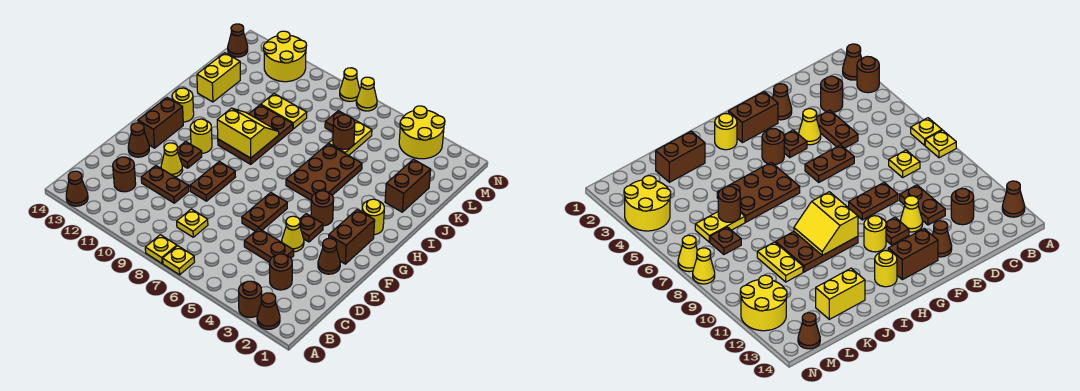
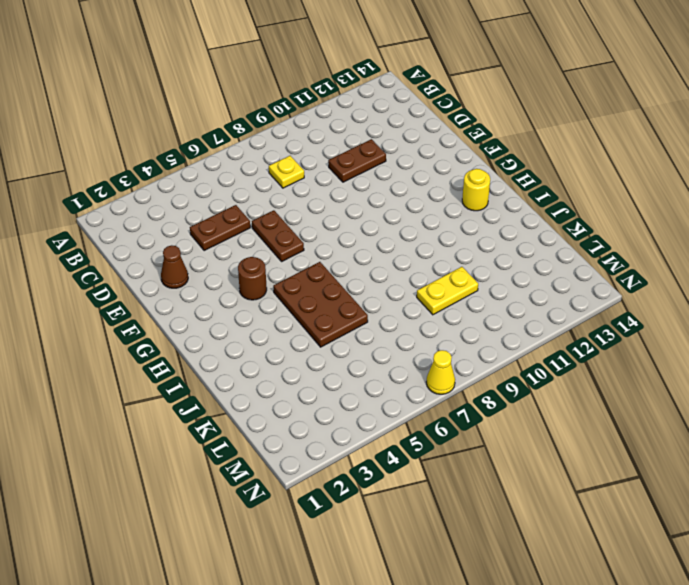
none -> brown cone A2 level 1
none -> brown round brick A3 level 1
none -> yellow plate A7 level 1
none -> yellow plate A8 level 1

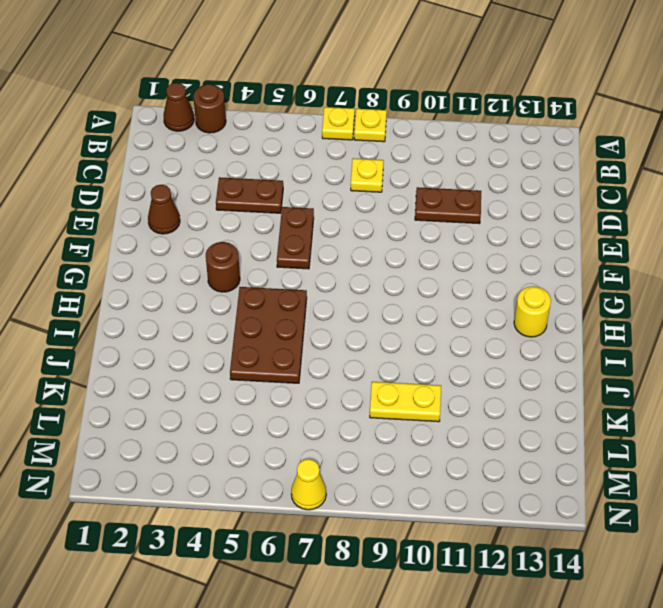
none -> brown cone A13 level 1
none -> brown round brick C3 level 1
none -> brown round brick C12 level 1
none -> yellow cone E4 level 1

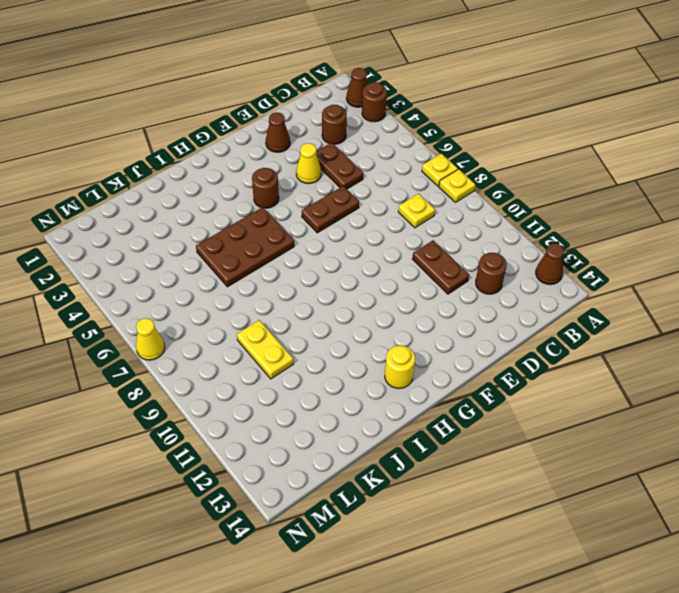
none -> brown plate E9:F9 level 1
none -> yellow cone E11 level 1
none -> brown cone E13 level 1
none -> brown brick F2:G2 level 1

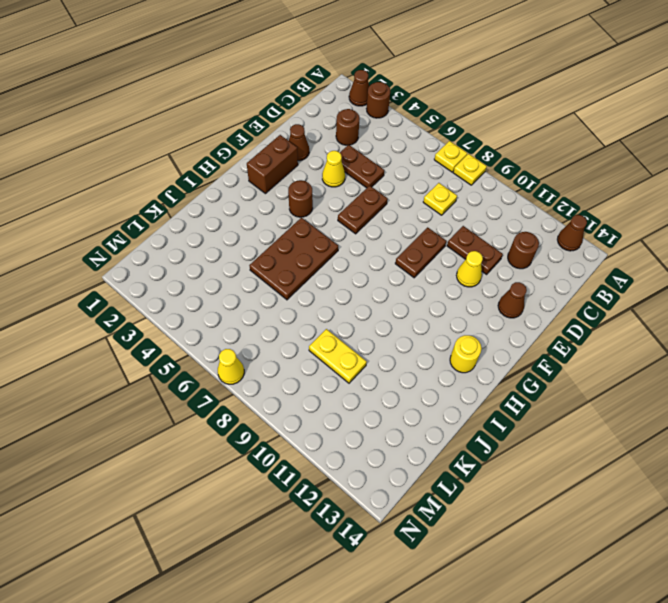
none -> brown plate F4 level 1
none -> brown plate F11 level 1
none -> brown brick F13:G13 level 1
none -> yellow round brick G11 level 1

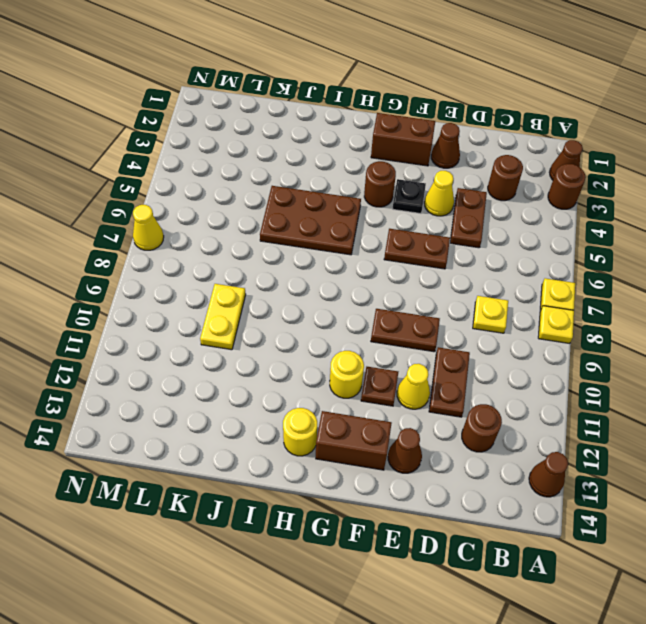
black plate F4 level 1 -> brown plate F4 level 1
none -> yellow round brick H2 level 1
none -> brown plate H9:J10 level 1
none -> brown brick J2:K2 level 1
none -> yellow brick J13:K13 level 1

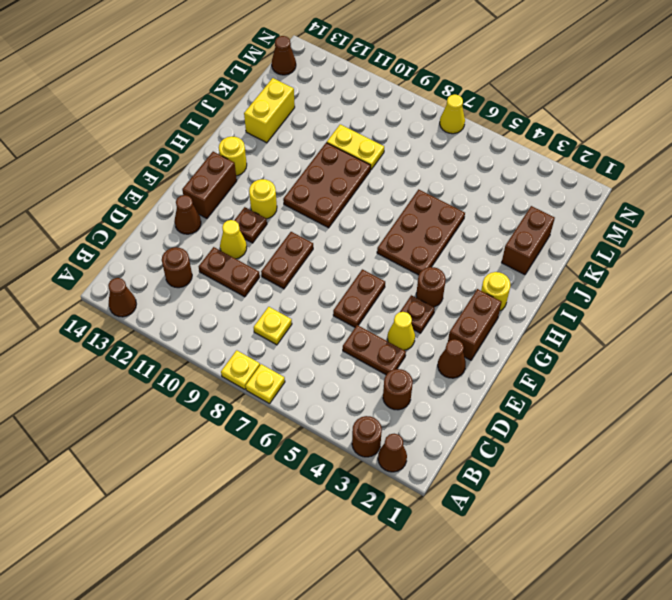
none -> yellow plate K6:L6 level 1
none -> brown plate L7 level 1
none -> yellow round brick M3:N4 level 1
none -> yellow round brick M11:N12 level 1

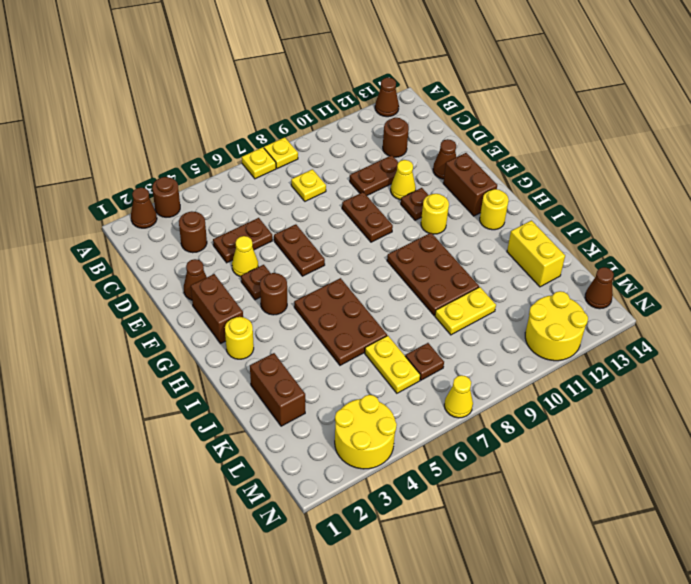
none -> yellow cone N8 level 1
none -> yellow slope H9:I10 level 2 top H
none -> brown round brick K6 level 2

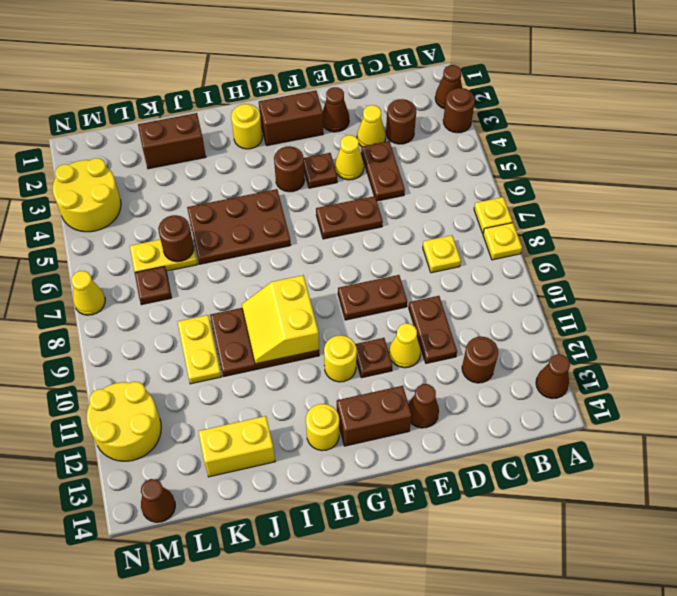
yellow cone D3 level 1 -> yellow cone N8 level 1

